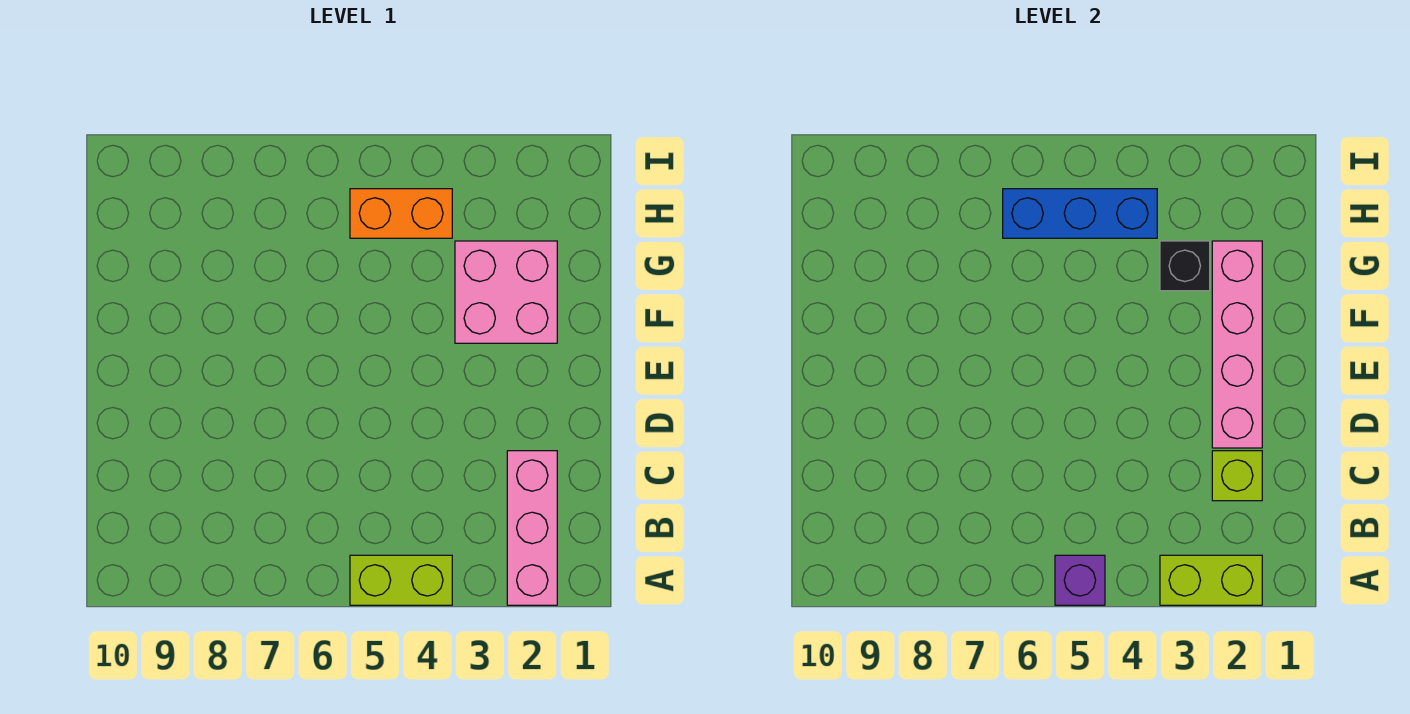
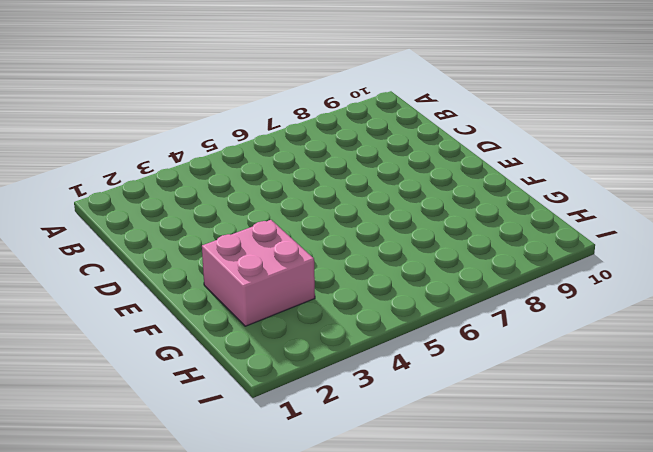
none -> pink brick A2:C2 level 1
none -> lime brick A4:A5 level 1

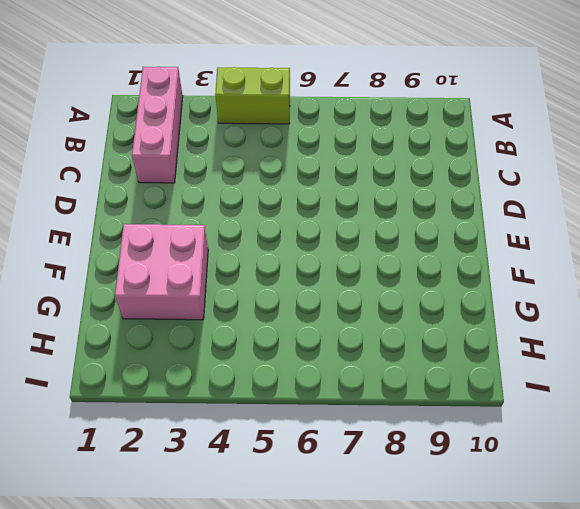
none -> orange brick H4:H5 level 1
none -> lime brick A2:A3 level 2

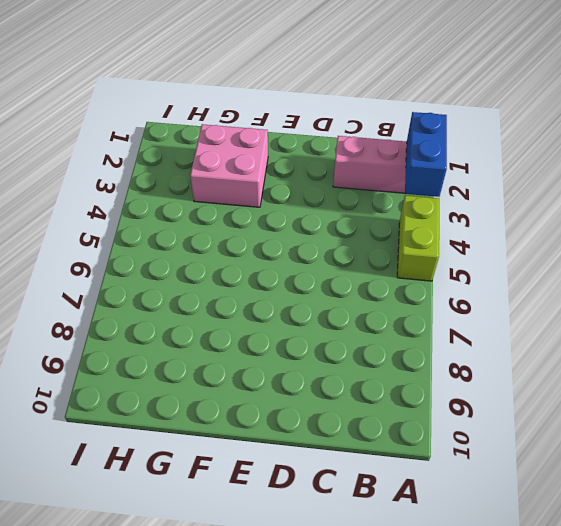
blue brick A2:A3 level 2 -> lime brick A2:A3 level 2
none -> orange brick H4:H5 level 1
none -> purple brick A5 level 2

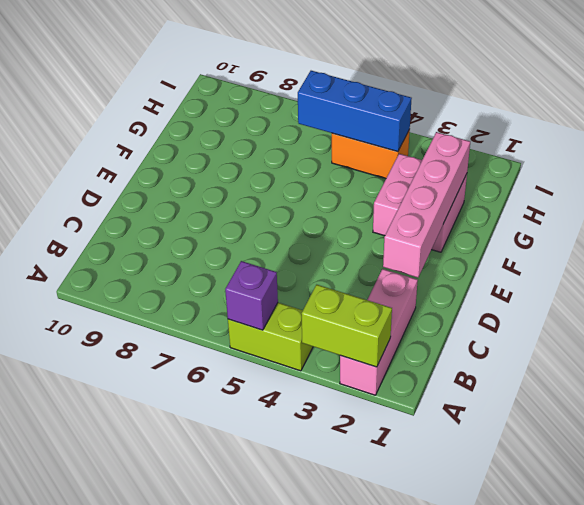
none -> lime brick C2 level 2
none -> black brick G3 level 2

